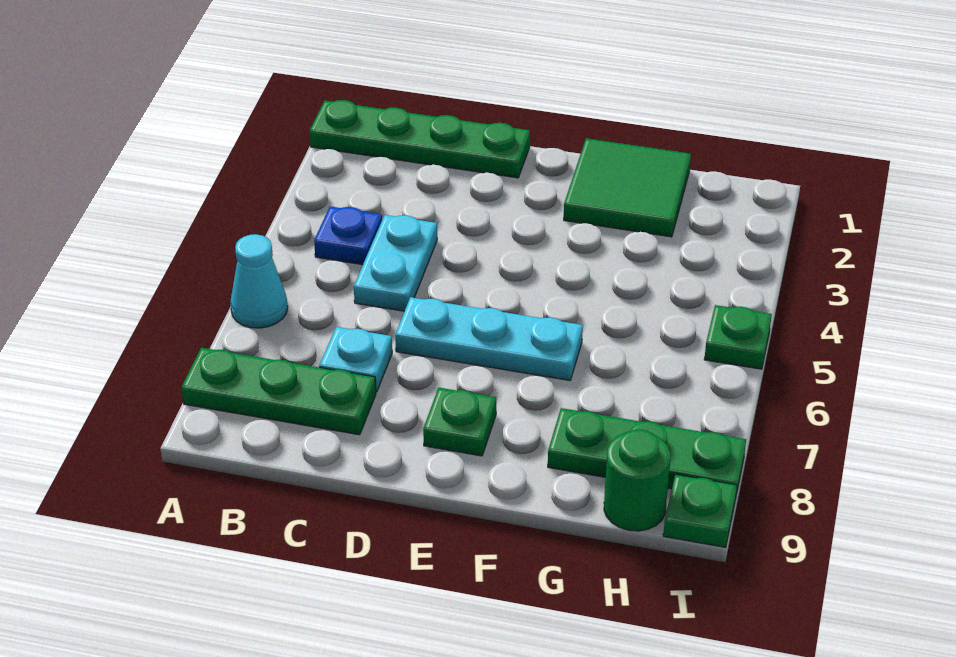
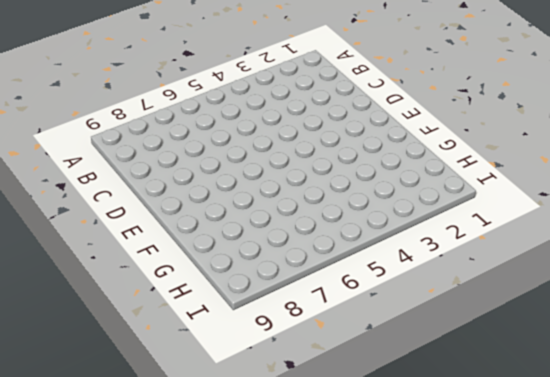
none -> green plate A1:D1 level 1
none -> cyan cone A6 level 1
none -> green plate A8:C8 level 1

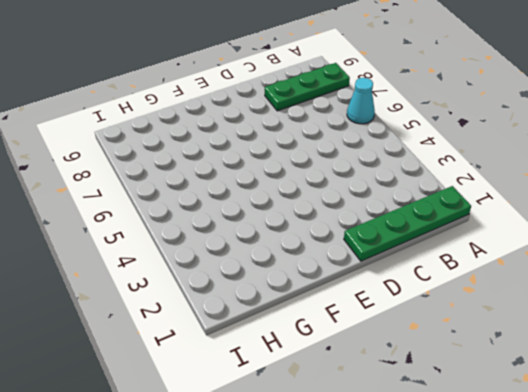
none -> blue plate B4 level 1
none -> cyan plate C4:C5 level 1
none -> cyan plate C7 level 1

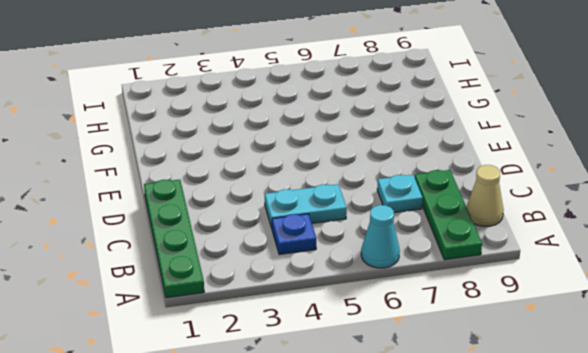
tan cone B9 level 1 -> none
none -> cyan plate D6:F6 level 1
none -> green plate E8 level 1
none -> green tile F1:G2 level 1

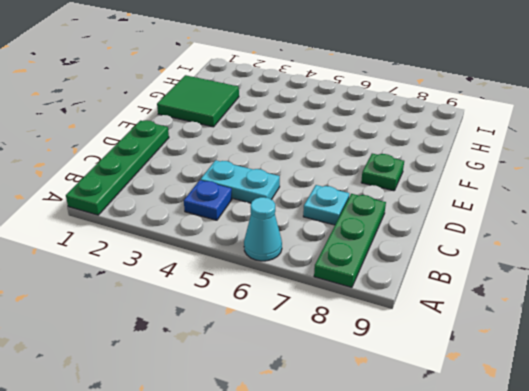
none -> cyan plate D6:F6 level 1
none -> green plate G8:I8 level 1
none -> green round brick H9 level 1

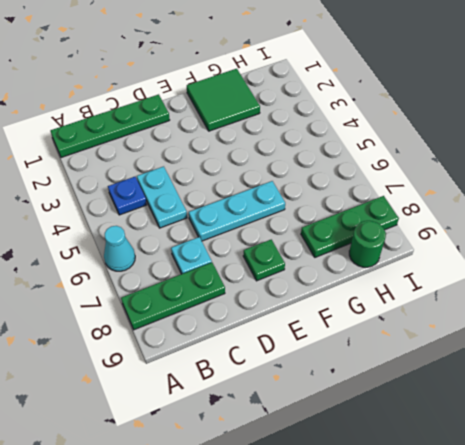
none -> green plate I5 level 1
none -> green plate I9 level 1

